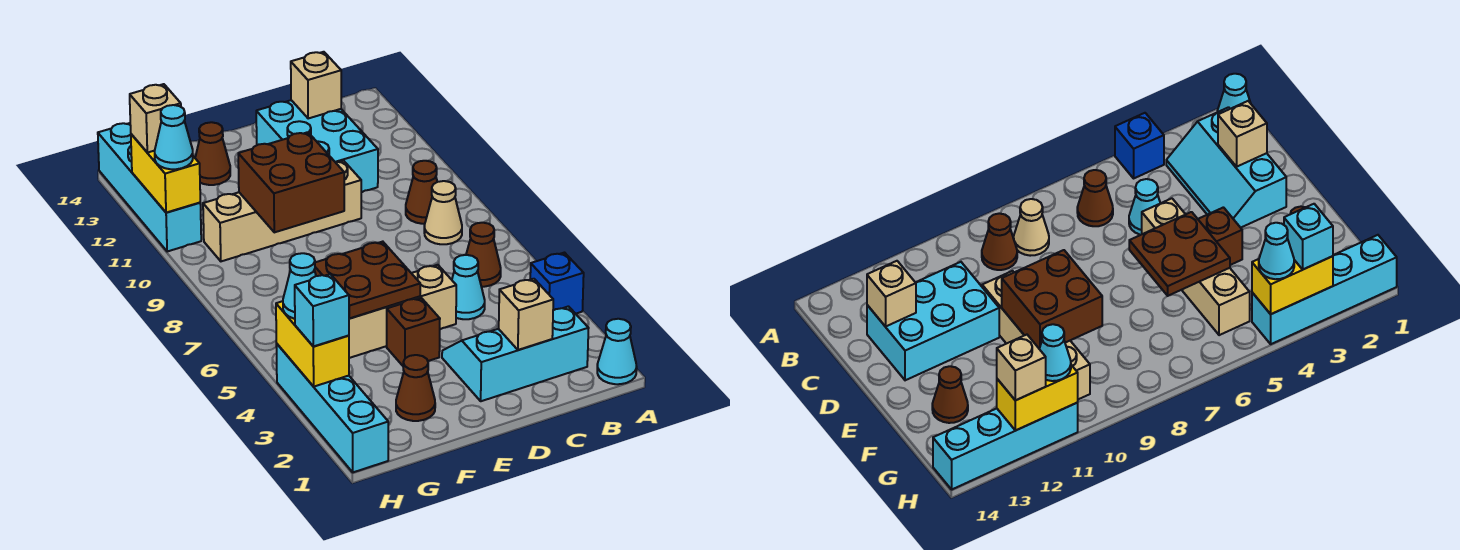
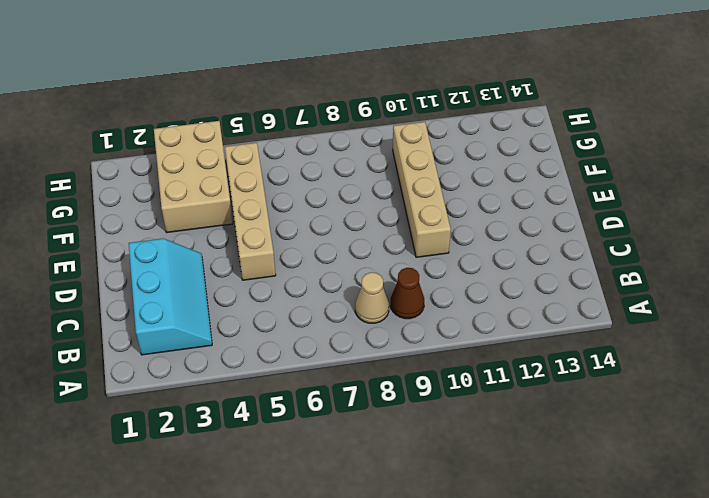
tan brick F3:H4 level 1 -> cyan brick H1:H4 level 1
none -> cyan cone A1 level 1
none -> blue brick A4 level 1
none -> brown cone B6 level 1

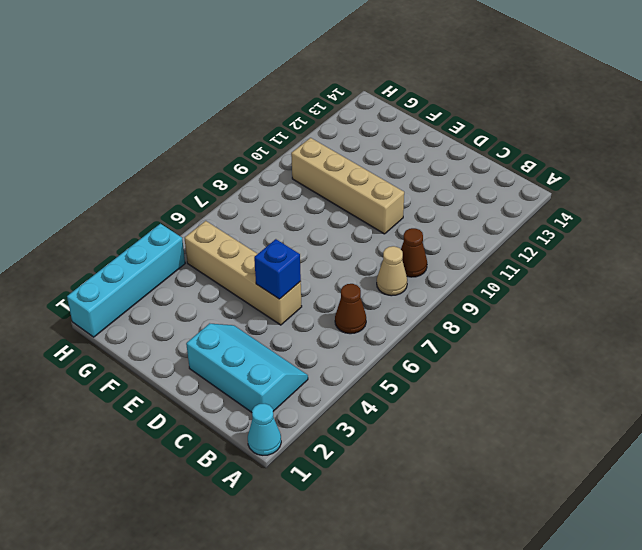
blue brick D5 level 2 -> blue brick A4 level 1
none -> cyan cone C5 level 1
none -> cyan brick C11:D13 level 1
none -> brown brick E4 level 1

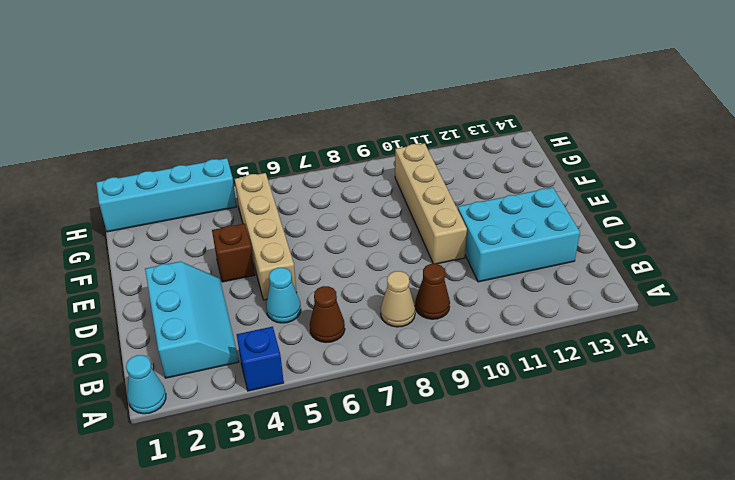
none -> brown cone F2 level 1
none -> brown cone F13 level 1
none -> cyan brick H11:H14 level 1

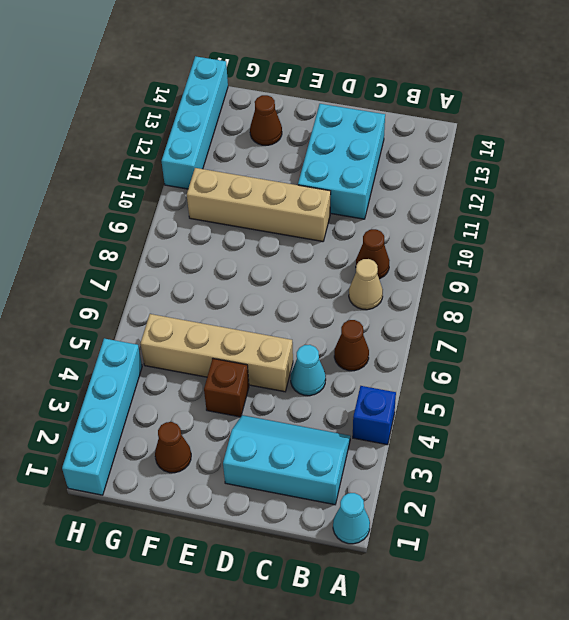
none -> tan brick C2 level 2
none -> tan brick C13 level 2
none -> brown plate E5:F6 level 2

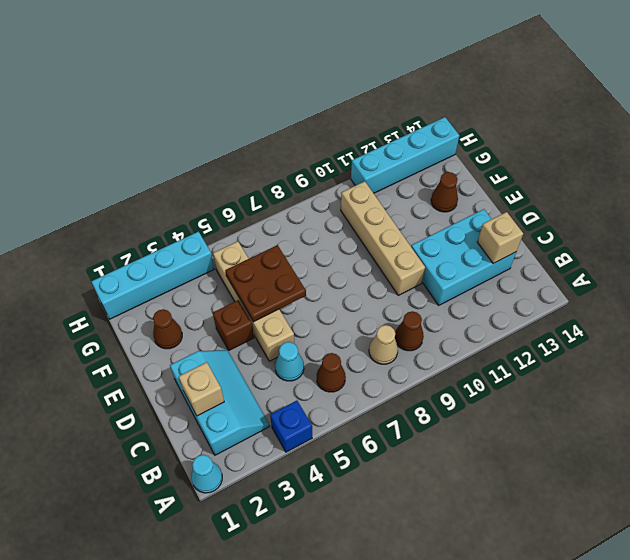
none -> brown brick E9:F10 level 2
none -> yellow brick H3:H4 level 2
none -> yellow brick H11:H12 level 2

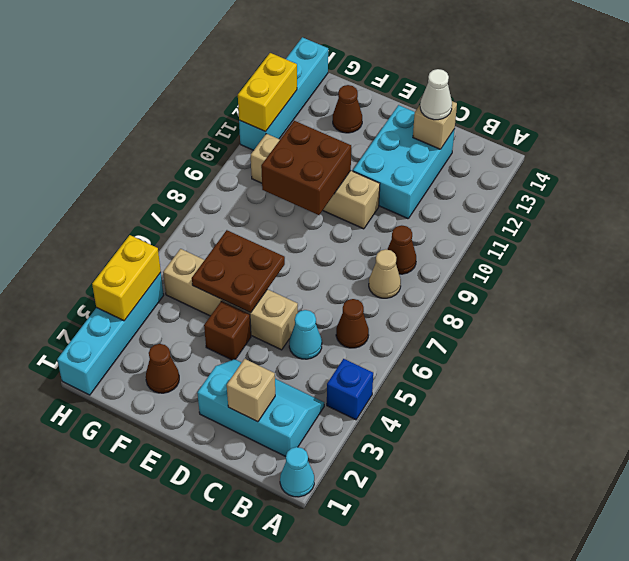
white cone C13 level 3 -> none
none -> cyan brick H3 level 3
none -> cyan cone H4 level 3
none -> cyan cone H11 level 3

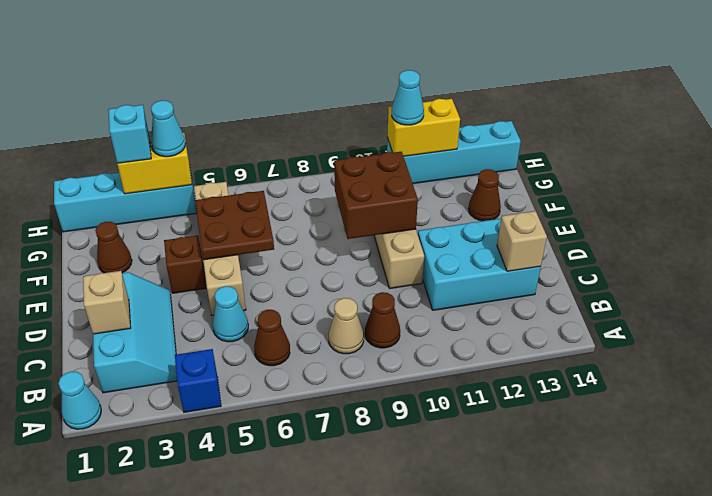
none -> tan brick H12 level 3

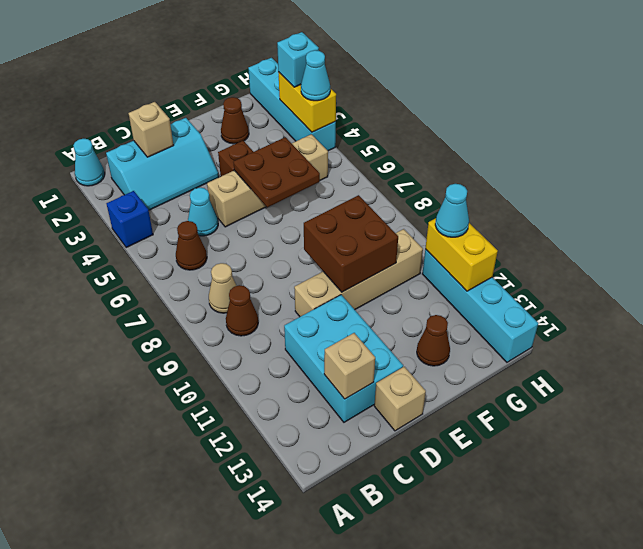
tan brick D14 level 1 -> tan brick H12 level 3

